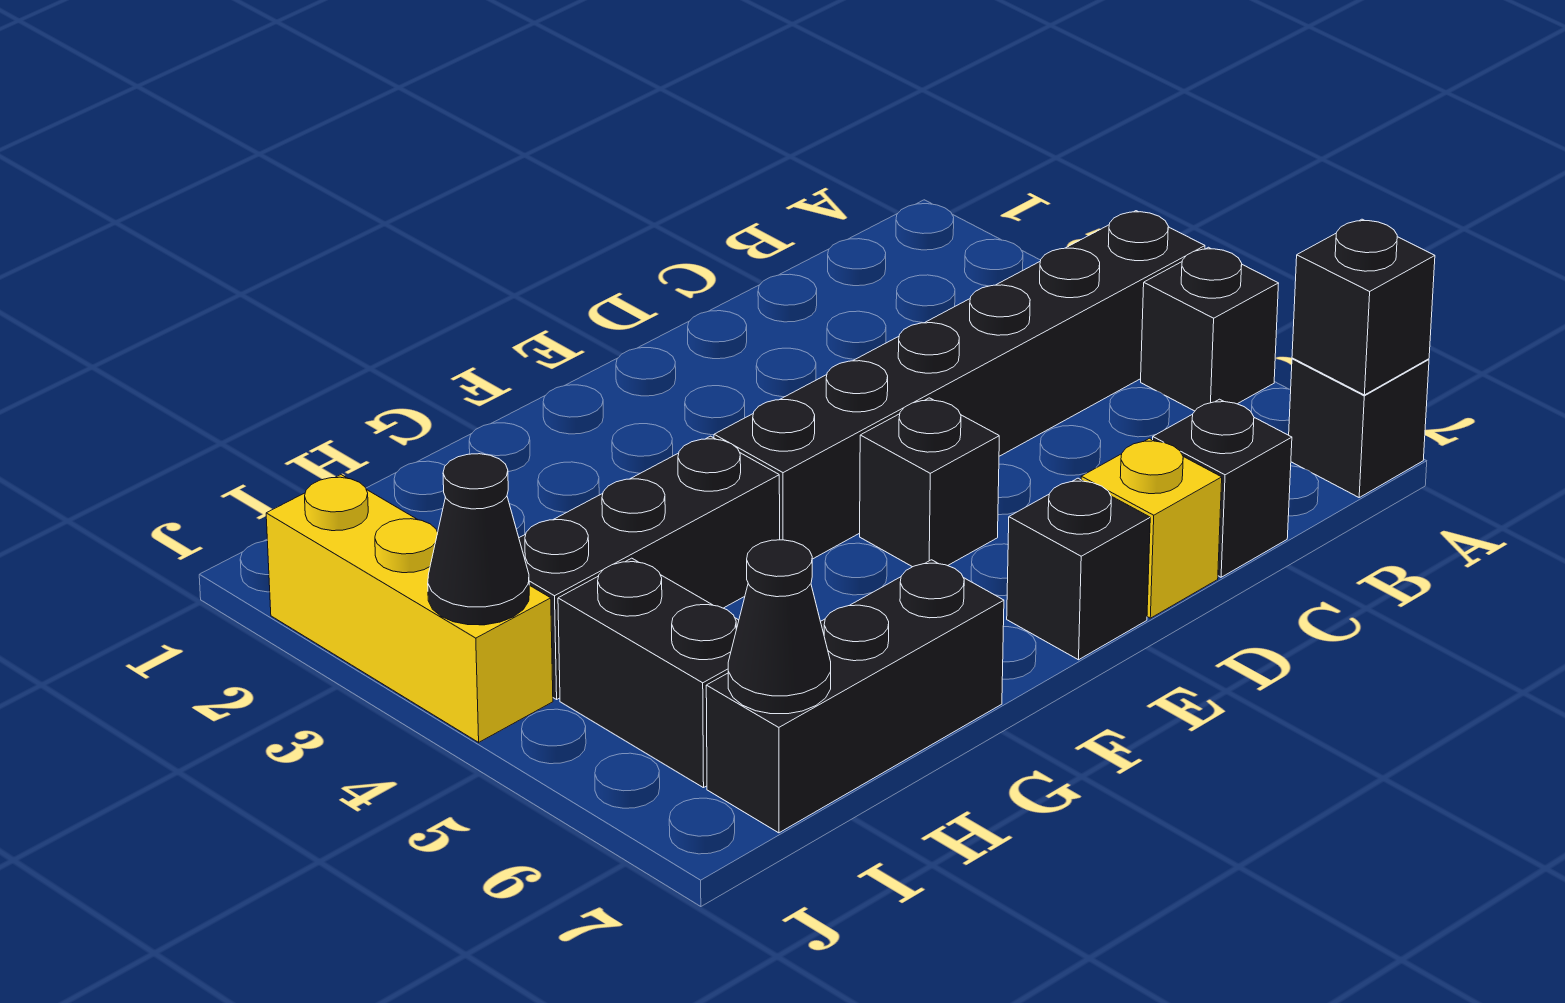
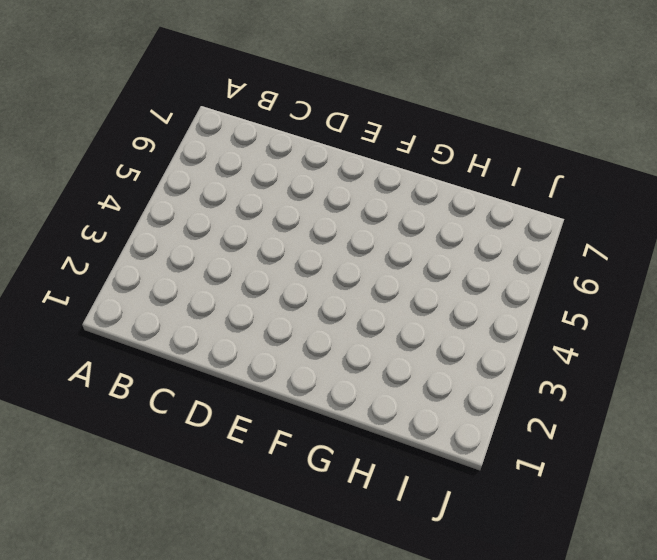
none -> black brick A4:F4 level 1
none -> black brick A5 level 1
none -> black brick A7 level 1

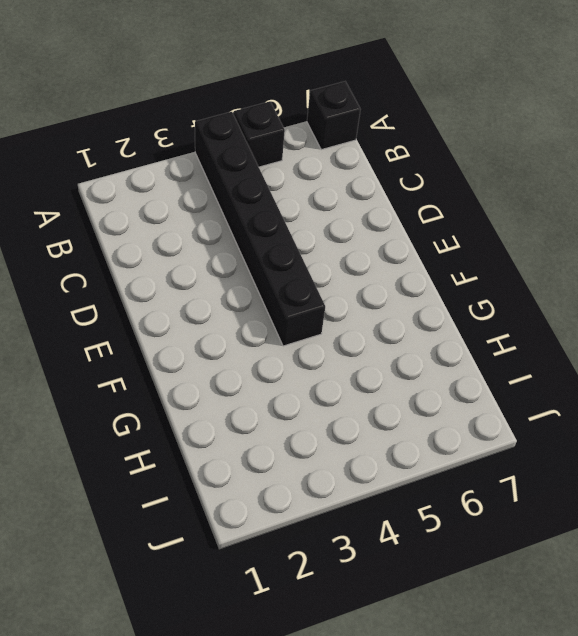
none -> black brick C7 level 1
none -> yellow brick D7 level 1
none -> black brick E5 level 1

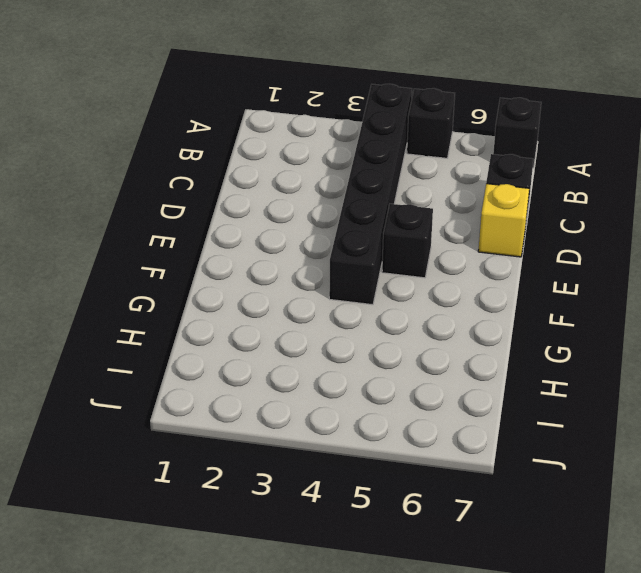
none -> black brick E7 level 1
none -> black brick G4:I4 level 1
none -> black brick G7:I7 level 1

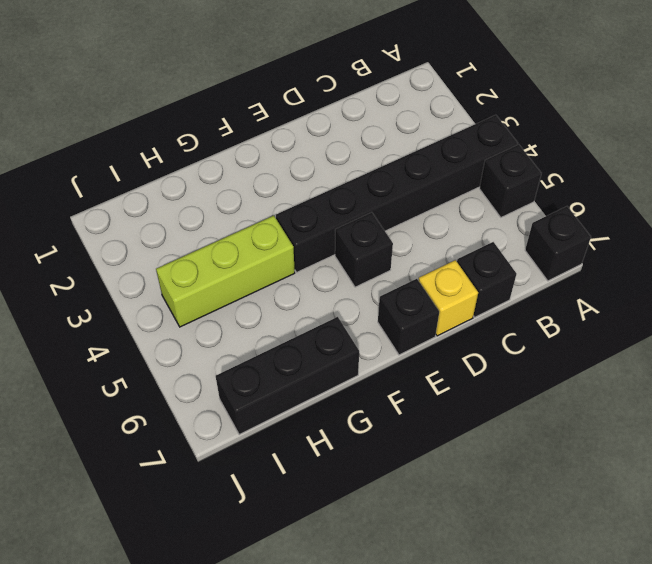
lime brick G4:I4 level 1 -> black brick G4:I4 level 1
none -> black brick I5:I6 level 1
none -> yellow brick J2:J4 level 1
none -> black brick A7 level 2

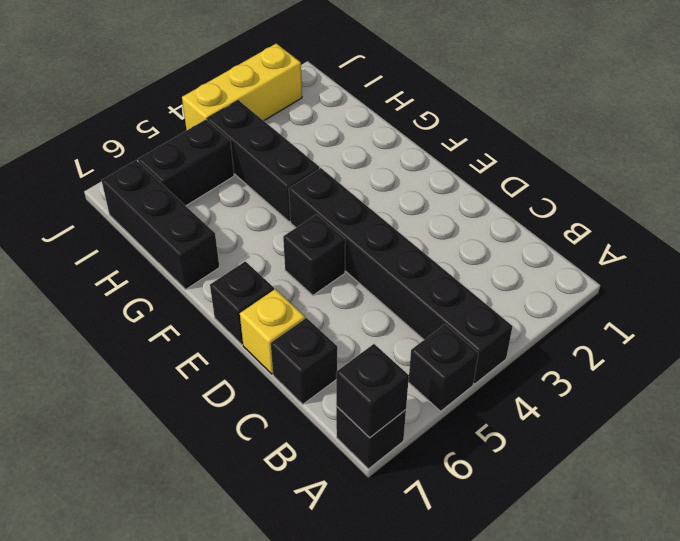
none -> black cone I7 level 2
none -> black cone J4 level 2

